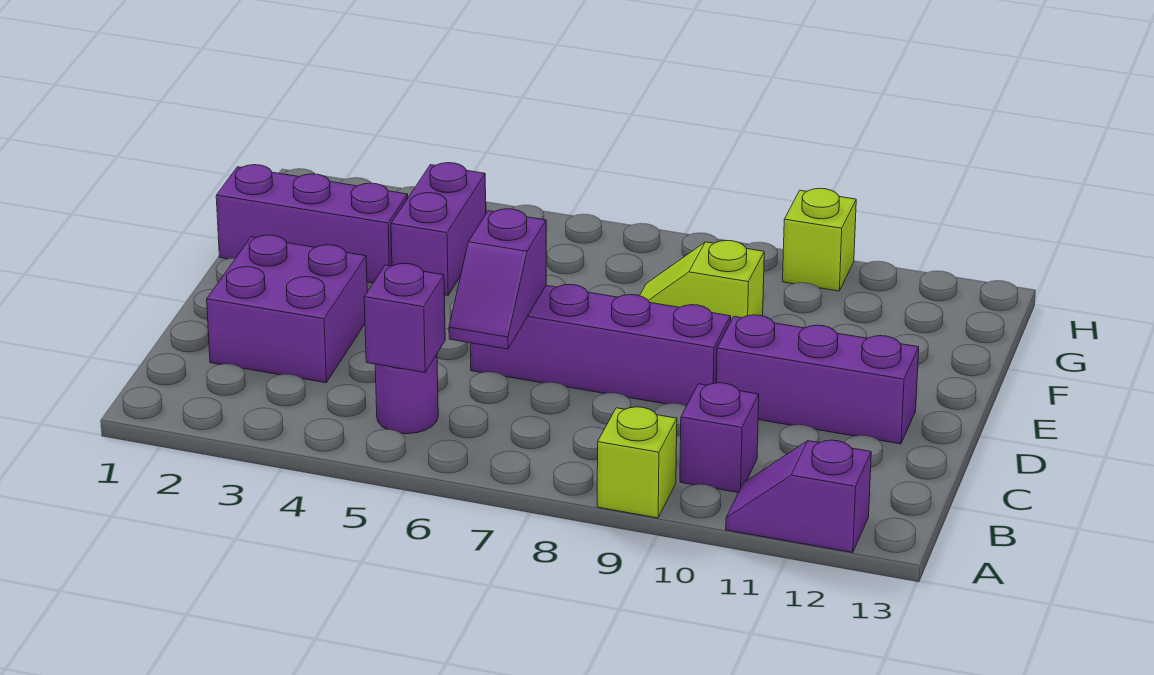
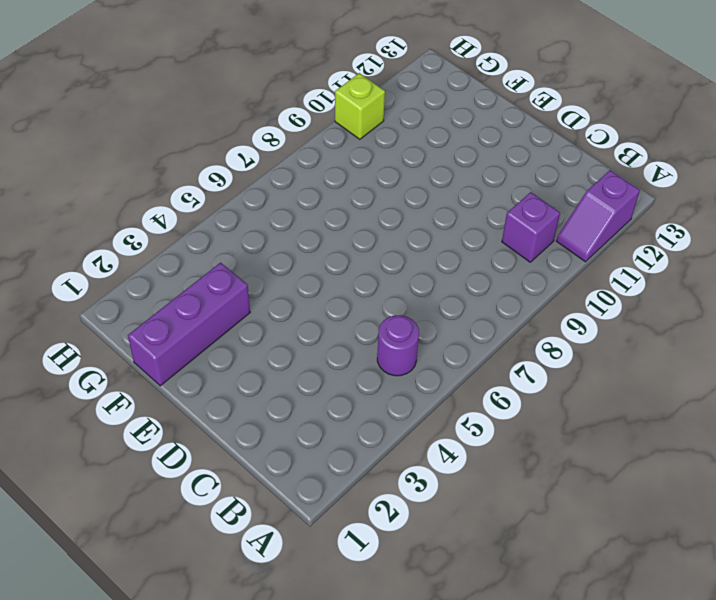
none -> lime brick A9 level 1
none -> purple brick C2:D3 level 1
none -> purple brick D6:D9 level 1

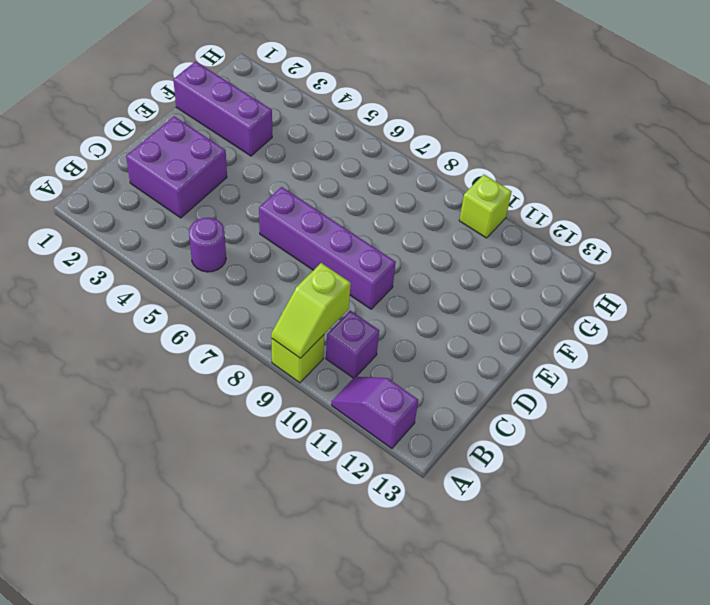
lime slope A9:B9 level 2 top B -> lime slope F8:F9 level 1 top 9
none -> purple brick D10:D12 level 1
none -> purple brick F4:G4 level 1
none -> purple brick B5 level 2

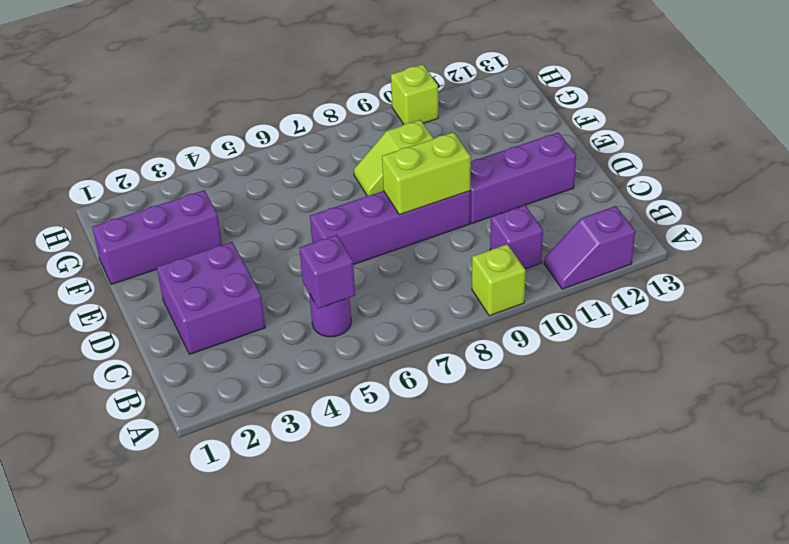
lime brick D8:D9 level 2 -> none
none -> purple brick F4:G4 level 1
none -> purple slope C6:D6 level 2 top D

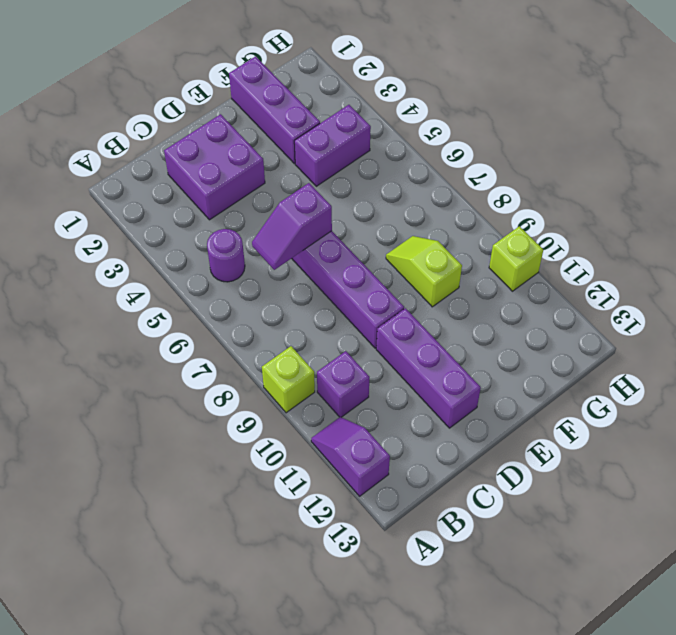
none -> purple brick B5 level 2

